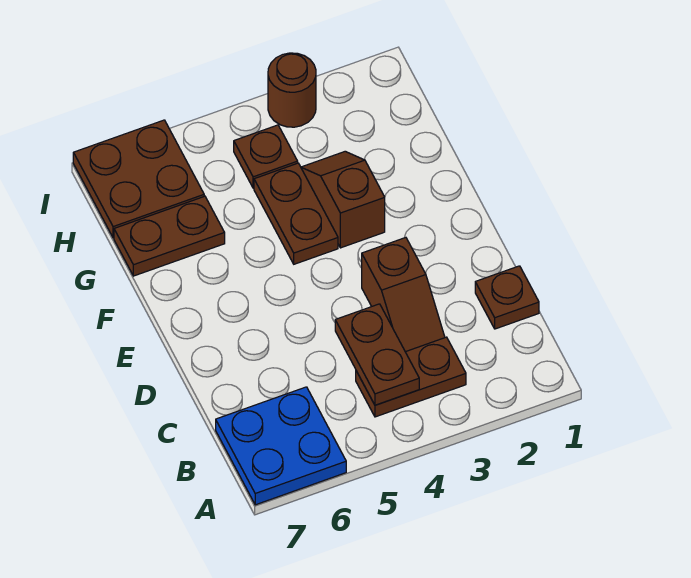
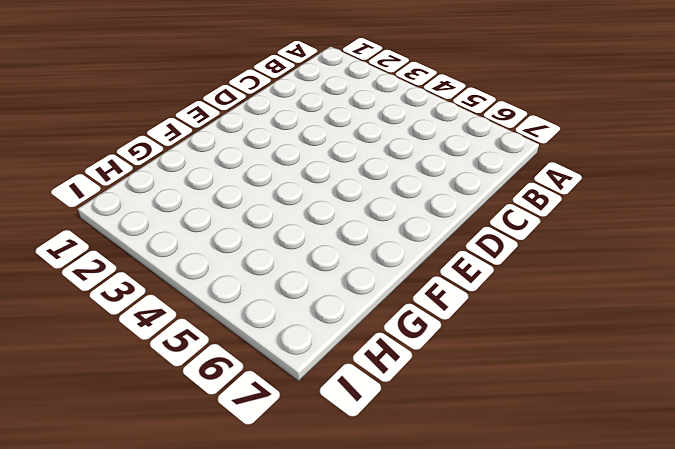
none -> blue plate A6:B7 level 1
none -> brown plate B3:B4 level 1

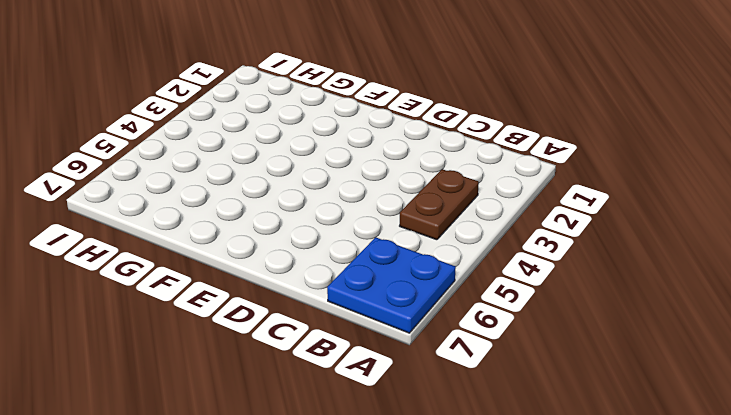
none -> brown plate C1 level 1
none -> brown slope C3:D3 level 1 top D

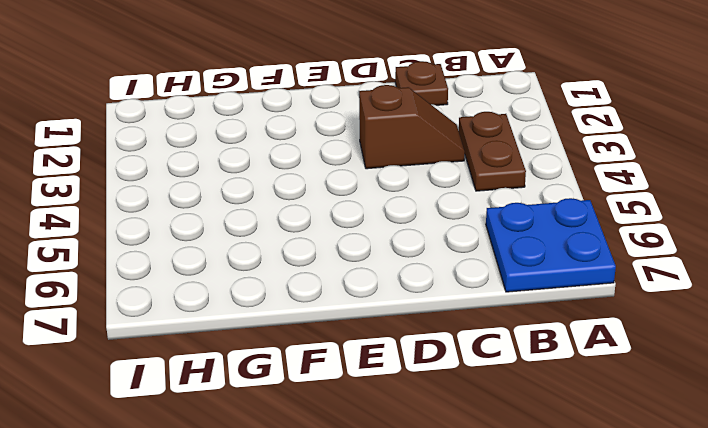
none -> brown slope F3:G3 level 1 top F
none -> brown plate F4:G4 level 1

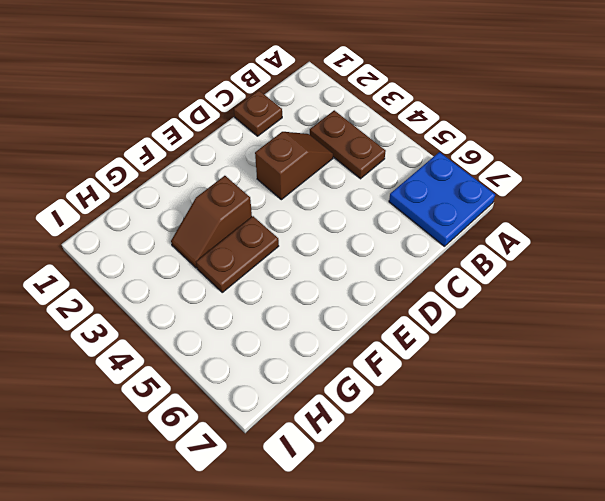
none -> brown plate G6:G7 level 1
none -> brown plate H4 level 1

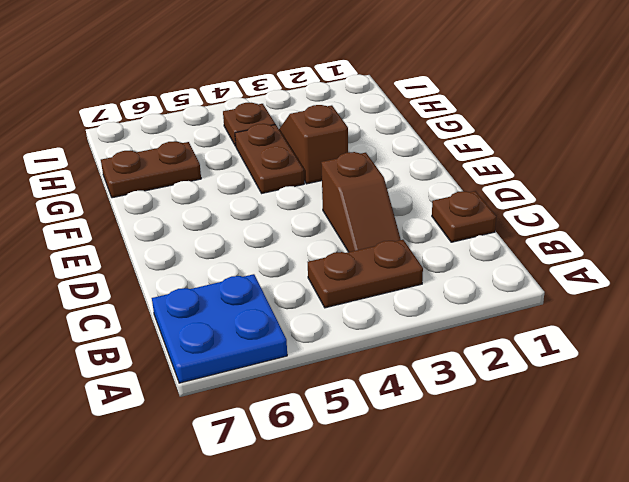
none -> brown plate H6:I7 level 1
none -> brown round brick I3 level 1

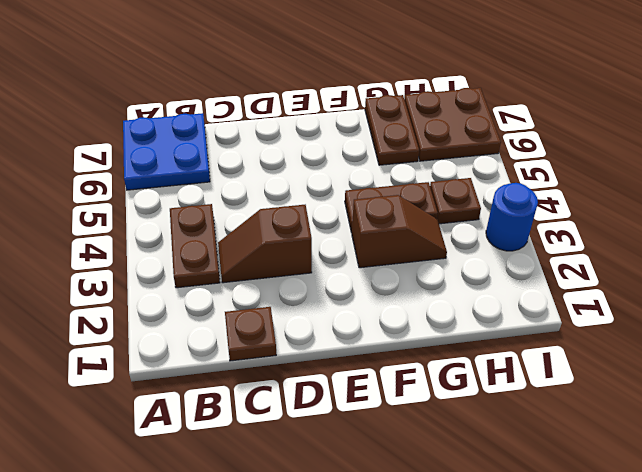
blue round brick I3 level 1 -> brown round brick I3 level 1
none -> brown plate B4:C4 level 2

